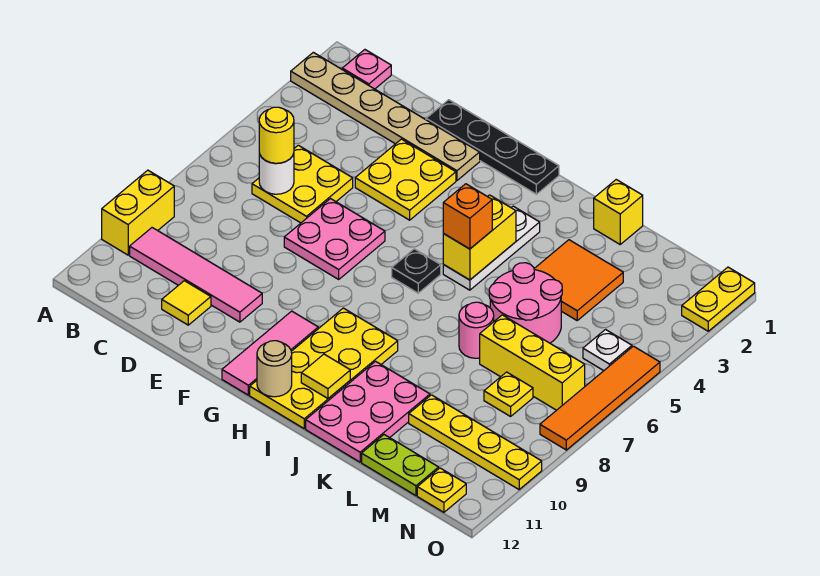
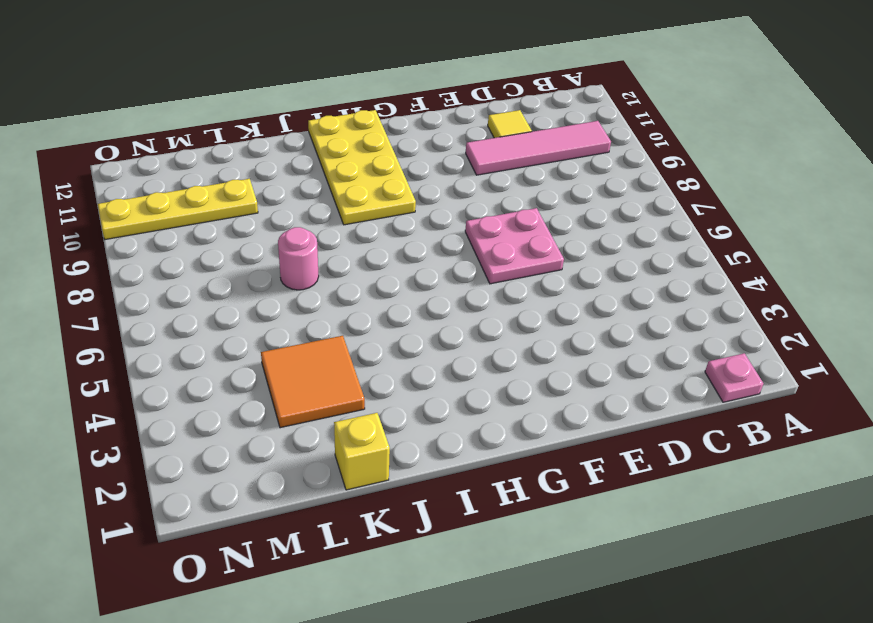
none -> tan plate A2:F2 level 1
none -> yellow brick A9:A10 level 1
none -> yellow plate C5:D6 level 1
none -> black plate E1:H1 level 1

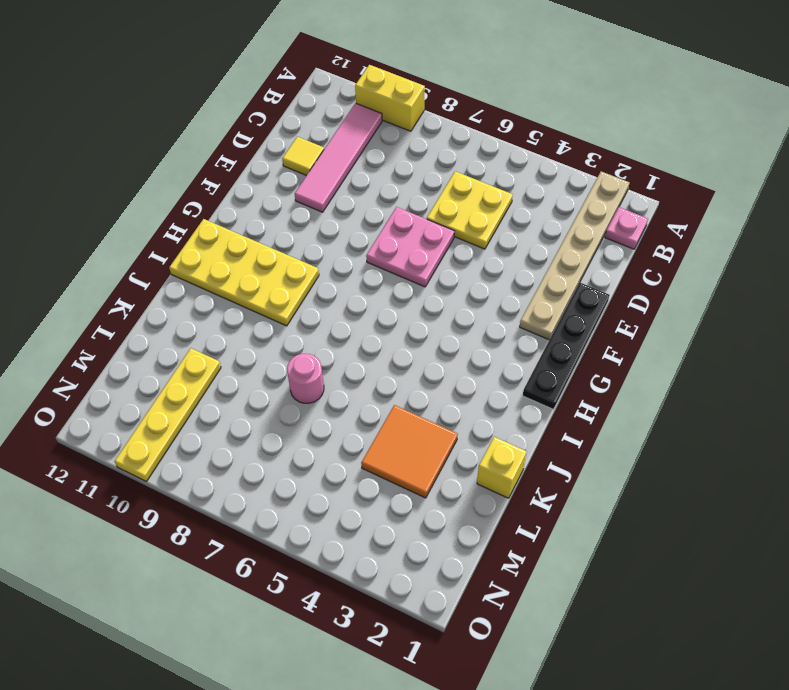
none -> yellow plate E3:F4 level 1
none -> pink tile G10:G12 level 1
none -> black plate H6 level 1
none -> white plate I3:I5 level 1

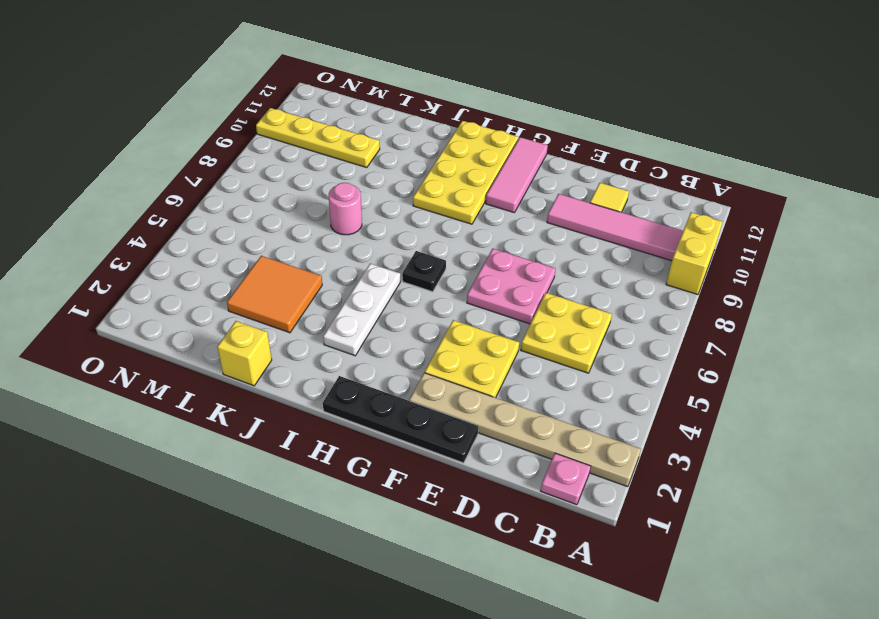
none -> pink plate J10:K12 level 1
none -> pink round brick K5:L6 level 1
none -> yellow brick L7:N7 level 1
none -> lime plate L12:M12 level 1

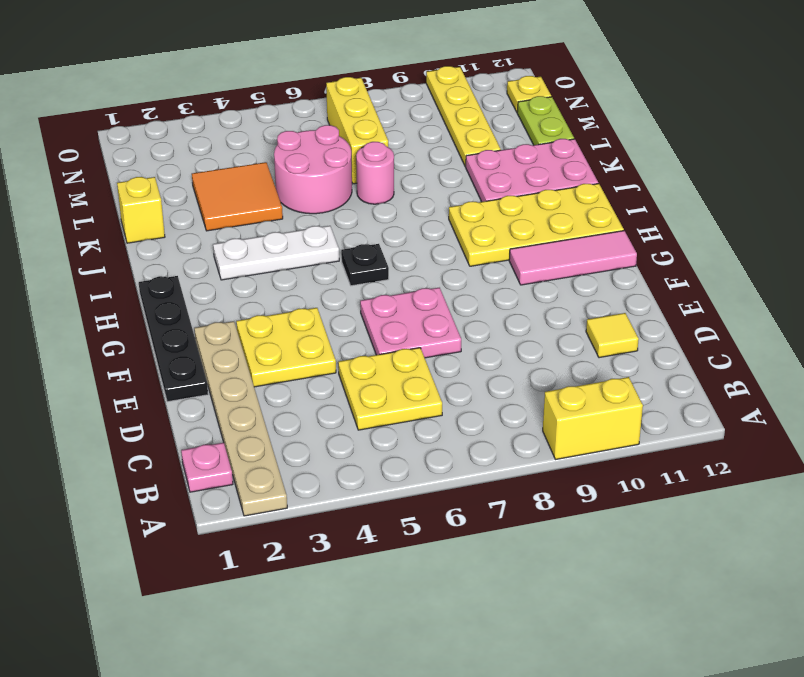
none -> pink tile B10:E10 level 1
none -> yellow plate M8 level 1
none -> white plate N5 level 1
none -> yellow plate O1:O2 level 1

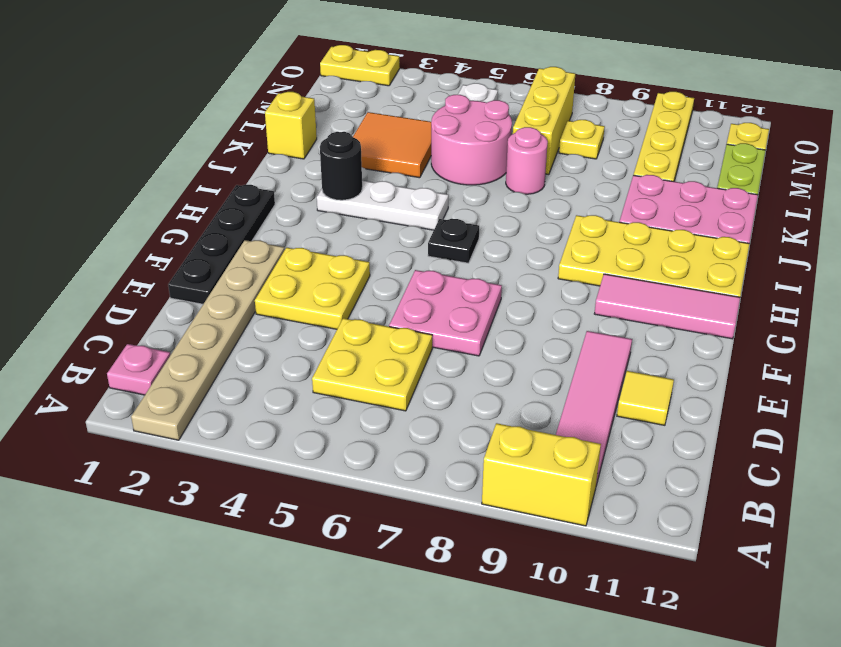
black round brick I3 level 2 -> none
none -> orange tile O5:O8 level 1
none -> white round brick C6 level 2
none -> tan round brick H12 level 2
none -> yellow brick I4:I5 level 2

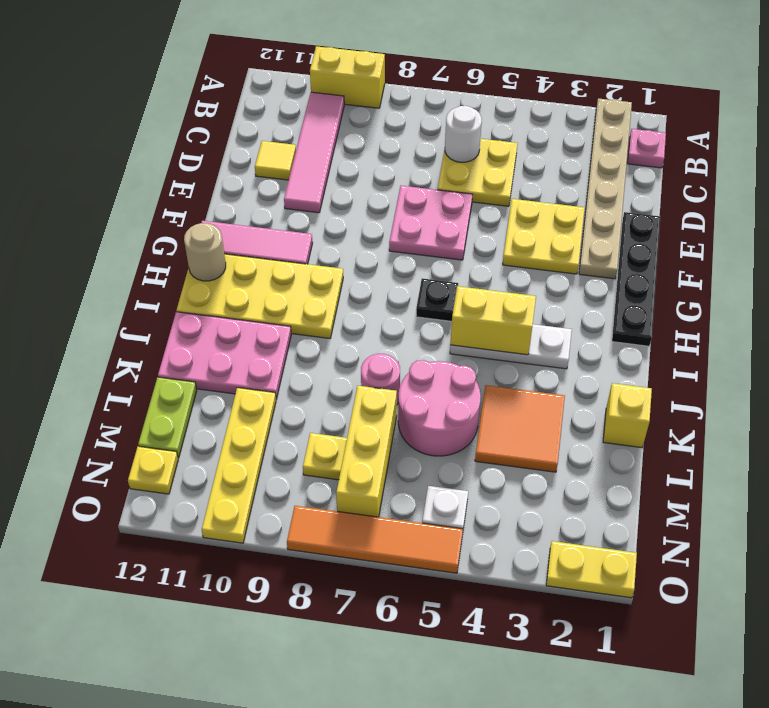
none -> yellow tile I11 level 2
none -> yellow round brick C6 level 3
none -> orange brick I5 level 3

